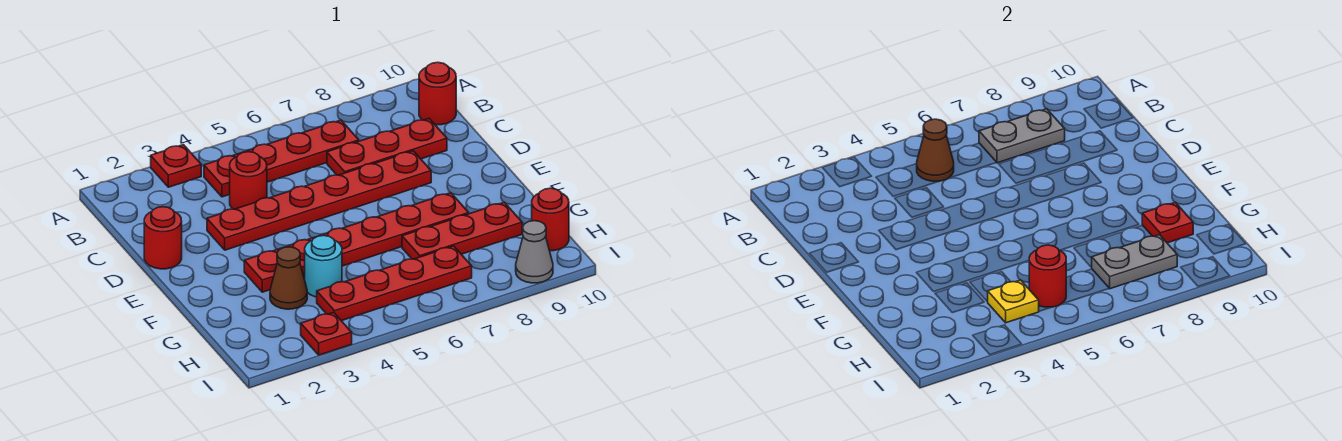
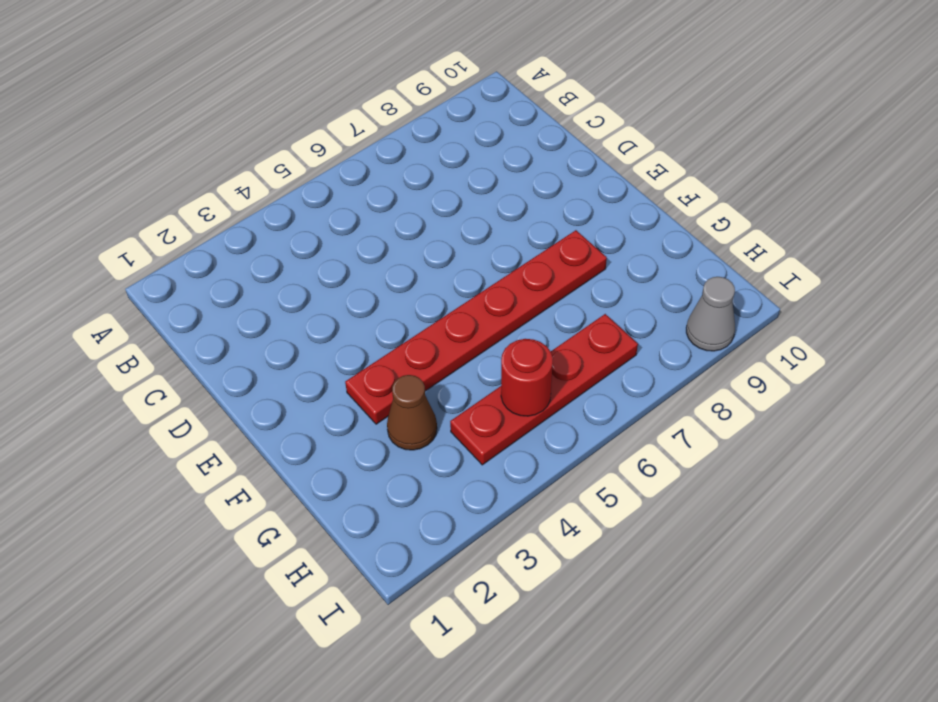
none -> red plate A3 level 1
none -> red plate B4:B7 level 1
none -> red round brick B10 level 1

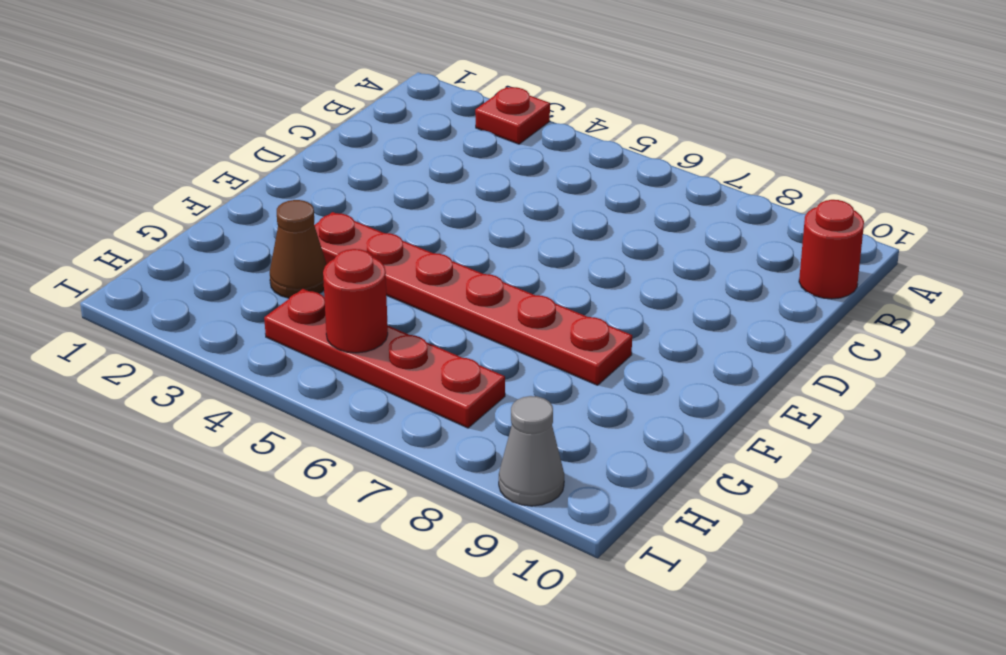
none -> red plate B4:B7 level 1
none -> red round brick C4 level 1
none -> red plate C7:C9 level 1

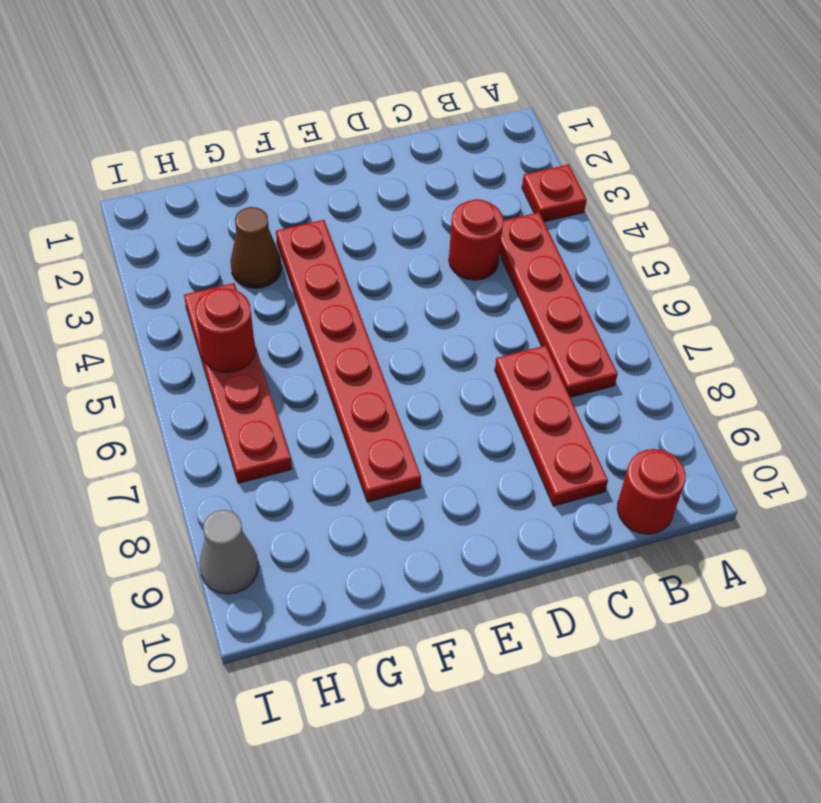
none -> red round brick D1 level 1
none -> red plate D3:D8 level 1
none -> cyan round brick G4 level 1

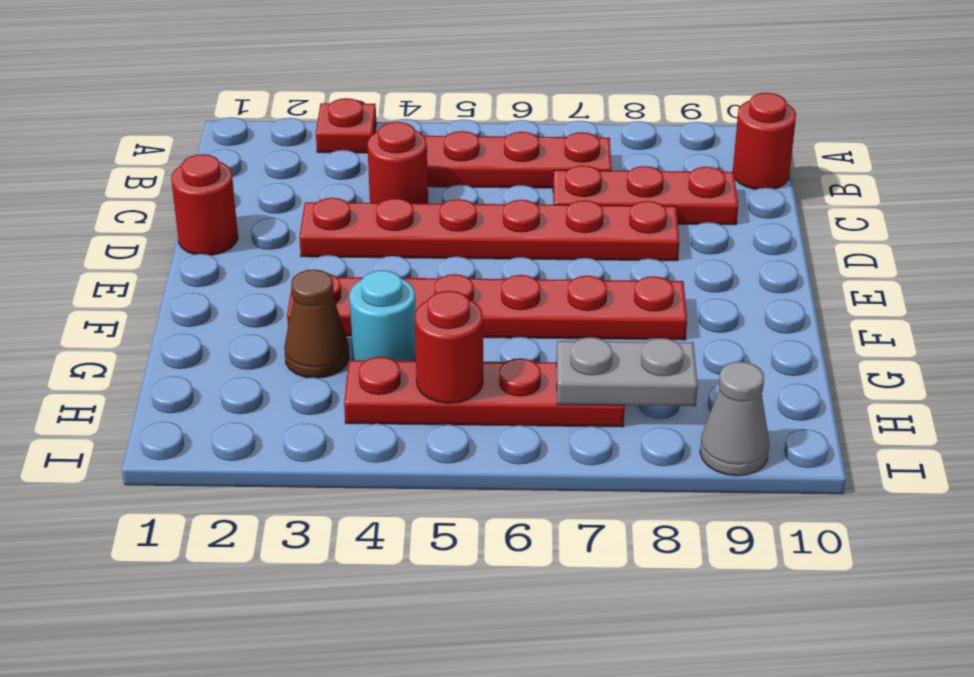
none -> red plate G7:G9 level 1
none -> red round brick H10 level 1
none -> red plate I3 level 1

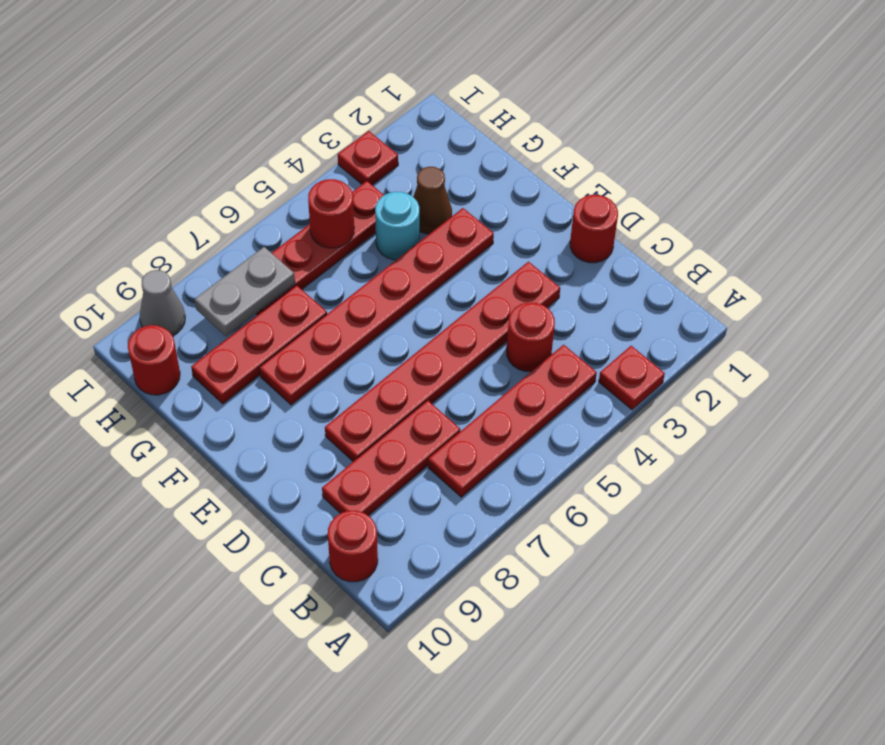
none -> brown cone B5 level 2
none -> grey plate B7:B8 level 2
none -> red plate G9 level 2

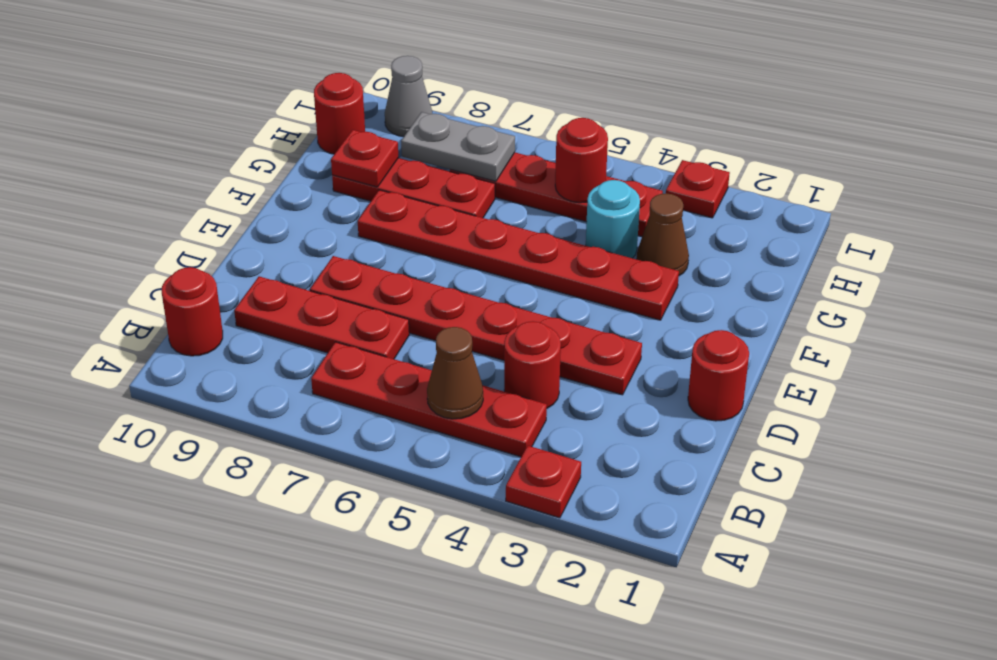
none -> grey plate B7:B8 level 2
none -> yellow plate H4 level 2

